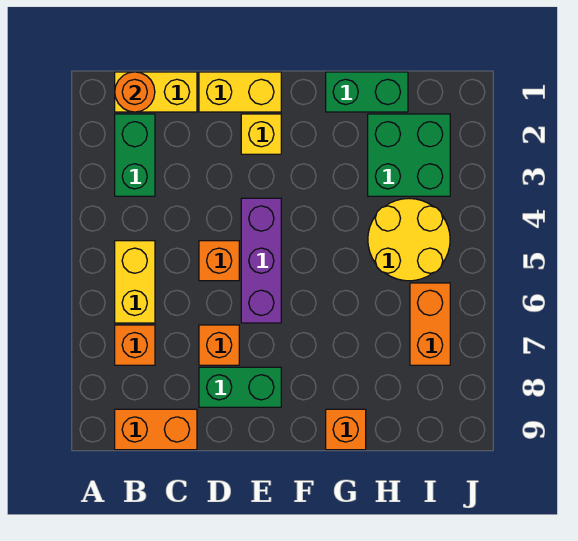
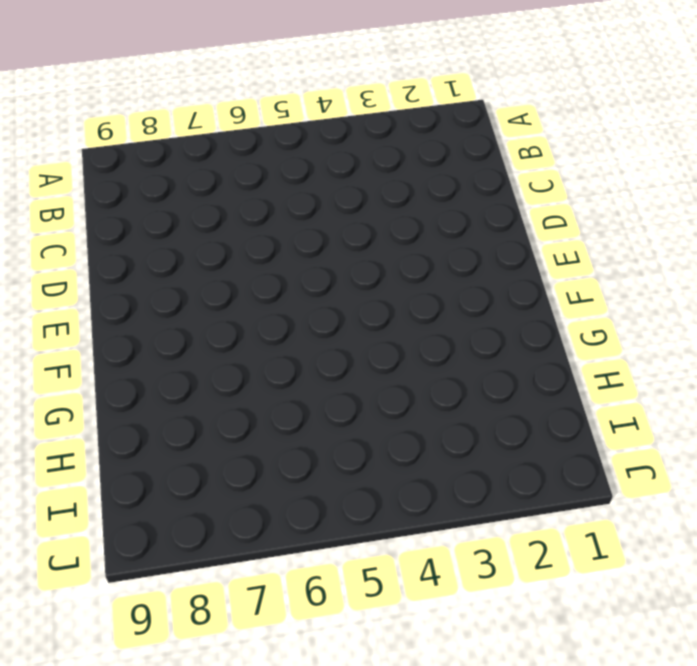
none -> yellow brick B1:C1 level 1
none -> green brick B2:B3 level 1
none -> yellow brick B5:B6 level 1

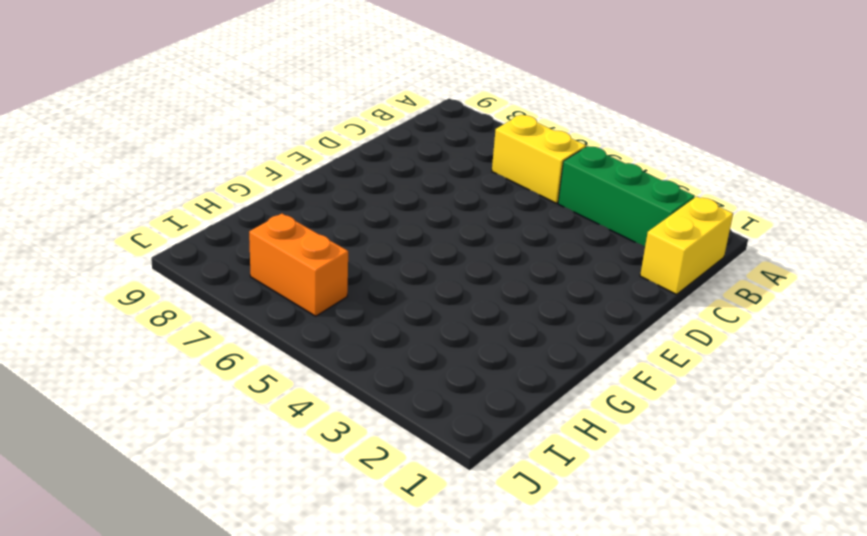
green brick B2:B4 level 1 -> green brick B2:B3 level 1
none -> orange brick B7 level 1
none -> orange brick B9:C9 level 1
none -> yellow brick D1:E1 level 1

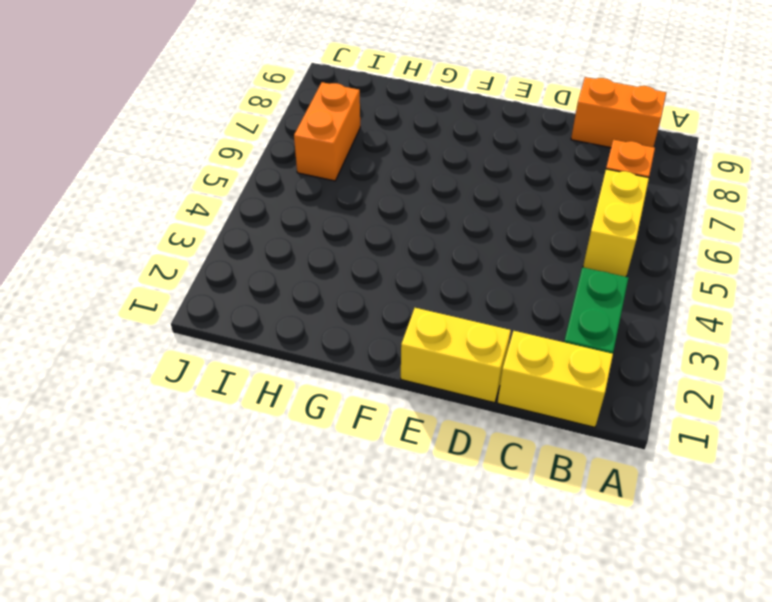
none -> orange brick D5 level 1
none -> orange brick D7 level 1
none -> green brick D8:E8 level 1

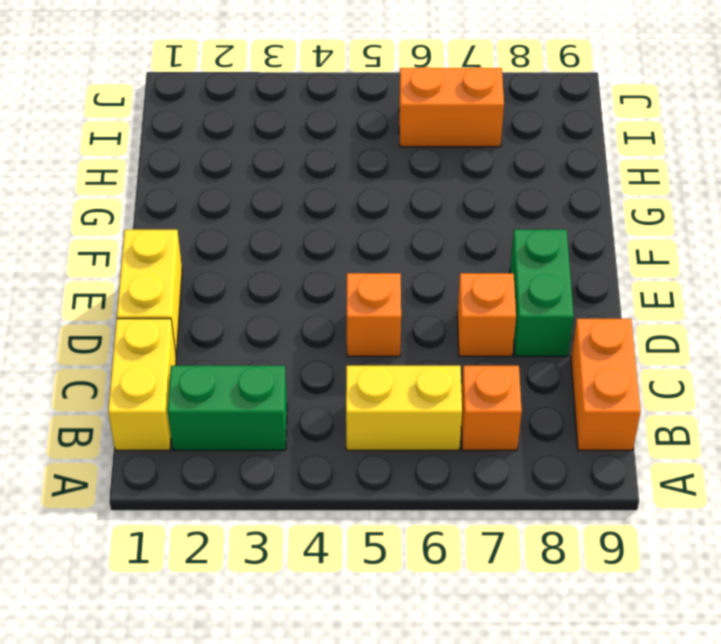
none -> yellow brick E2 level 1
none -> purple brick E4:E6 level 1
none -> green brick G1:H1 level 1

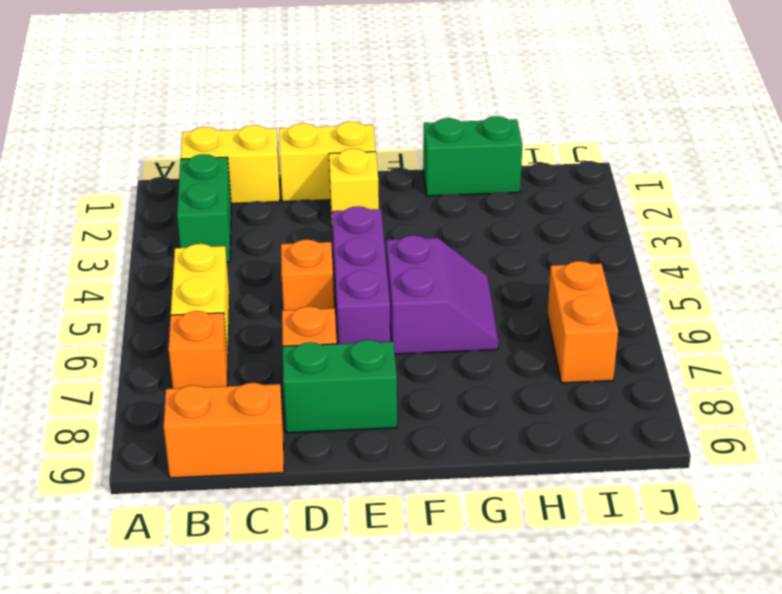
purple slope F5:G6 level 1 top F -> none
none -> orange brick G9 level 1
none -> green brick H2:I3 level 1
none -> yellow round brick H4:I5 level 1

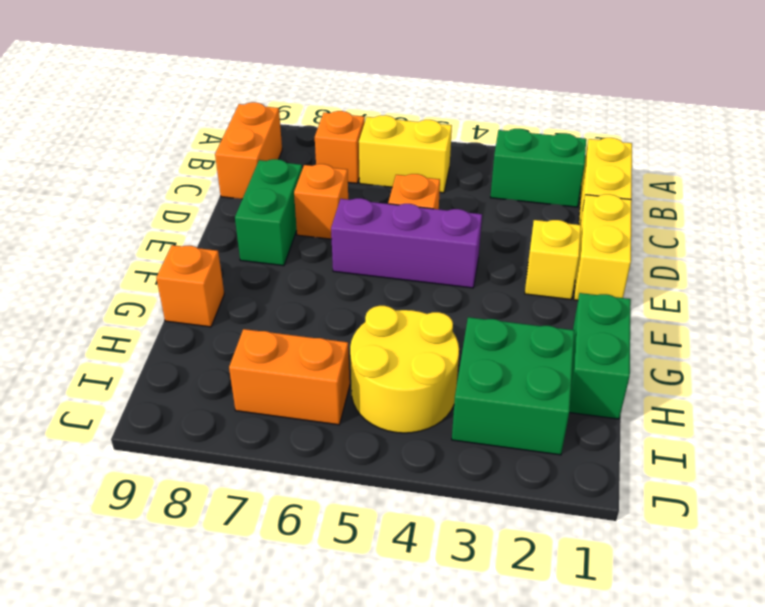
none -> orange round brick B1 level 2

